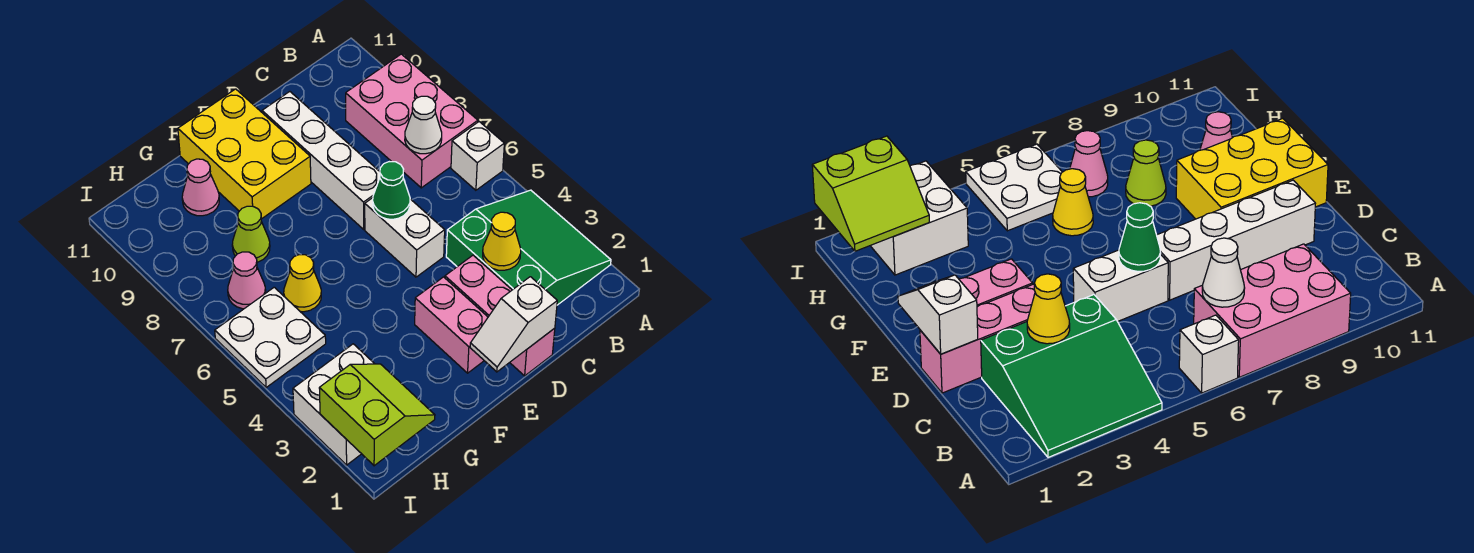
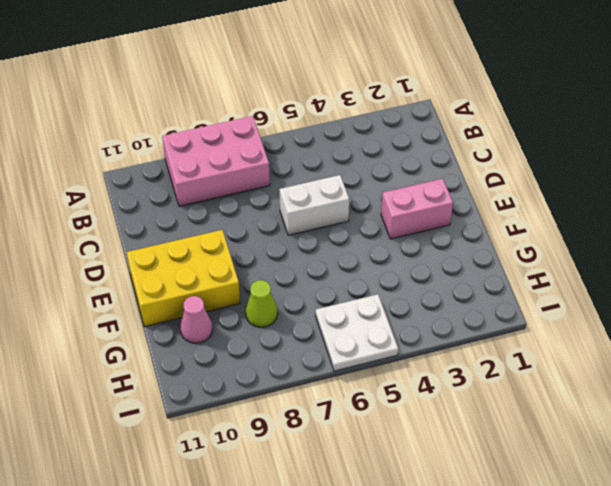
none -> green slope A2:C4 level 1 top C
none -> white brick A6 level 1
none -> pink brick D1:D3 level 1

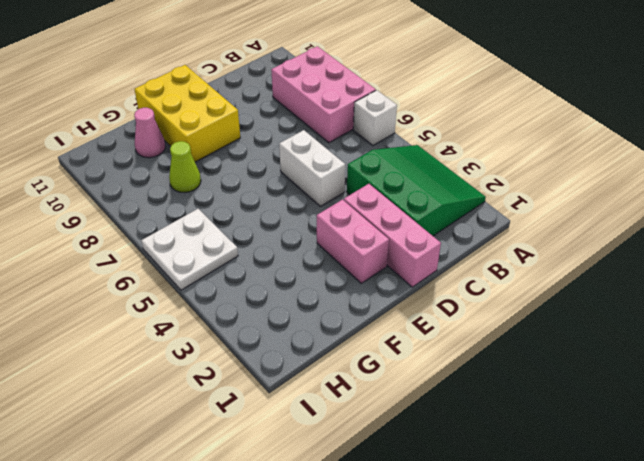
none -> white brick D7:D10 level 1
none -> yellow cone G6 level 1
none -> white brick H2:I3 level 1

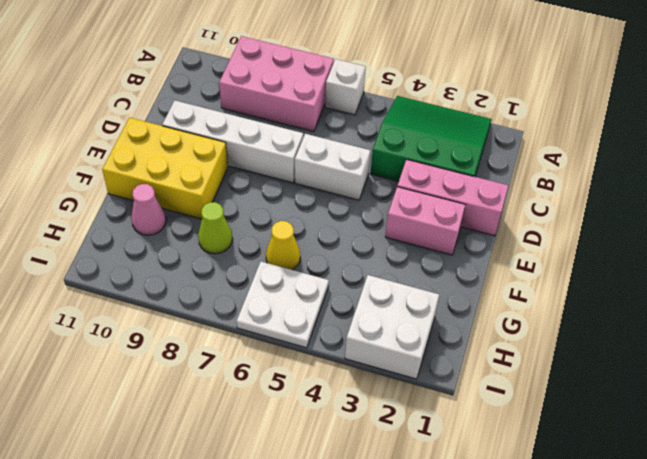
none -> pink cone H7 level 1
none -> white cone B7 level 2
none -> yellow cone C3 level 2

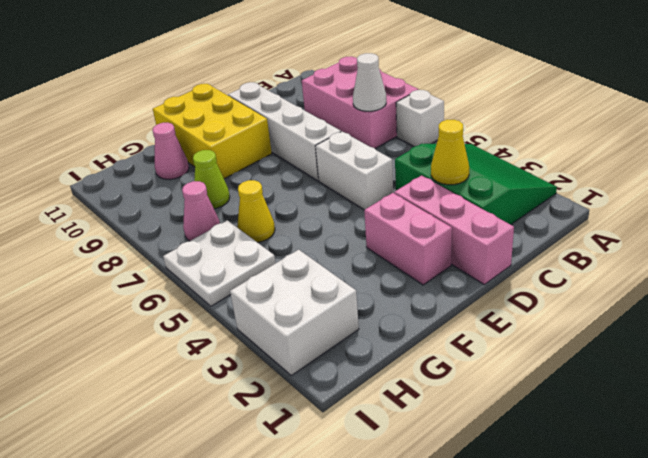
none -> white slope D1:E1 level 2 top D
none -> green cone D6 level 2
none -> lime slope H1:I2 level 2 top I

